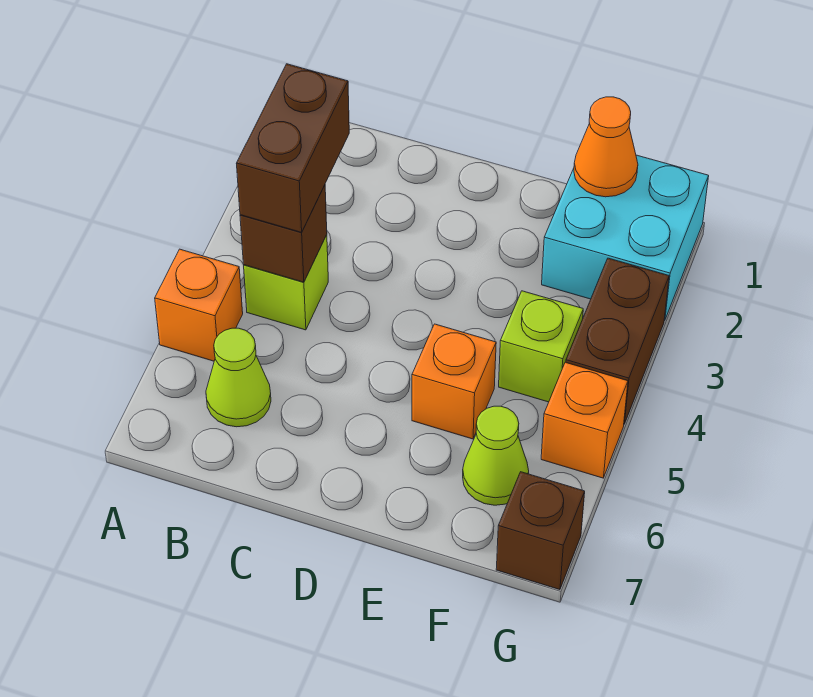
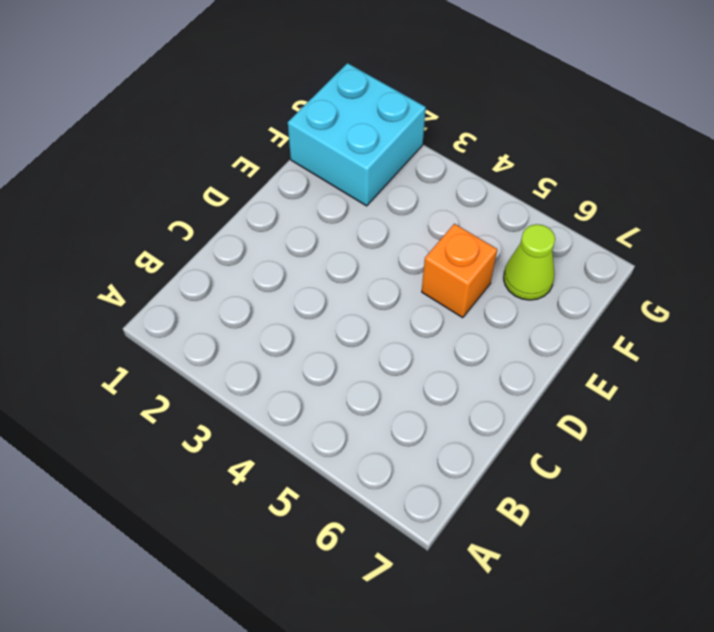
none -> orange brick A5 level 1
none -> lime brick B4 level 1
none -> lime cone B6 level 1

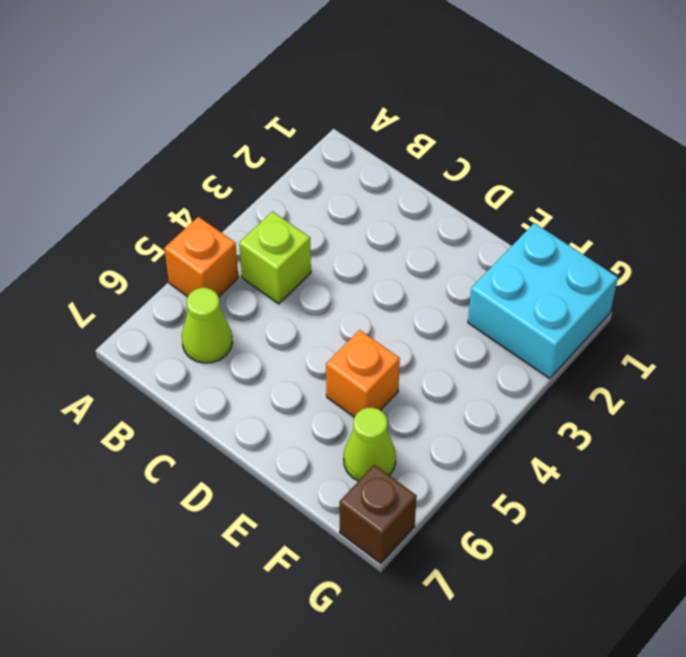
none -> lime brick F4 level 1
none -> brown brick G3:G4 level 1
none -> orange brick G5 level 1

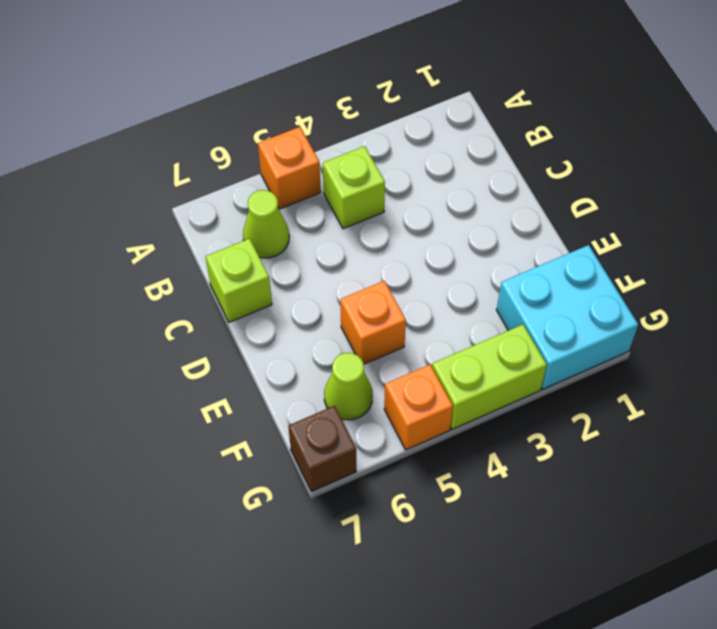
lime brick C7 level 1 -> lime brick F4 level 1
lime brick G3:G4 level 1 -> brown brick G3:G4 level 1
none -> brown brick B4 level 2
none -> orange cone F1 level 2
none -> brown brick B3:B4 level 3

